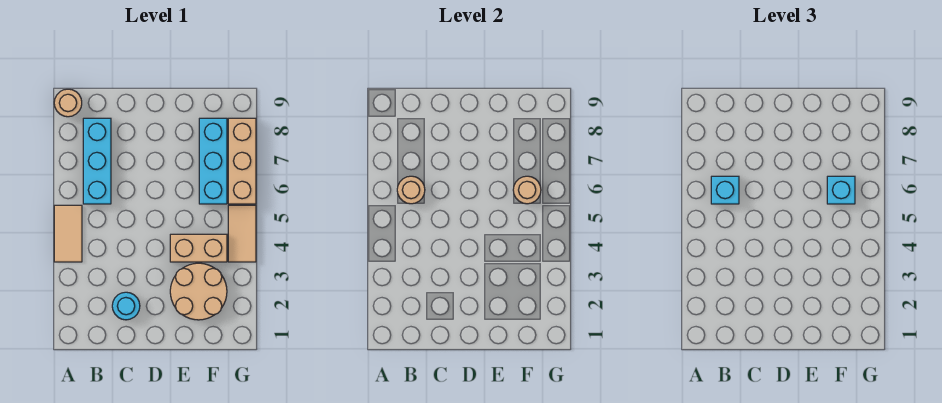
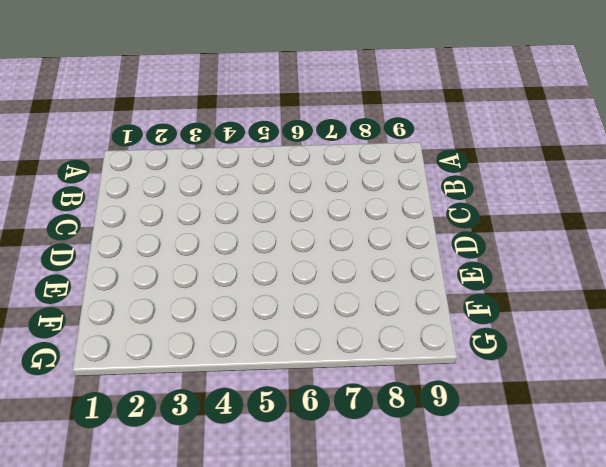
none -> tan tile A4:A5 level 1
none -> tan round brick A9 level 1
none -> cyan brick B6:B8 level 1

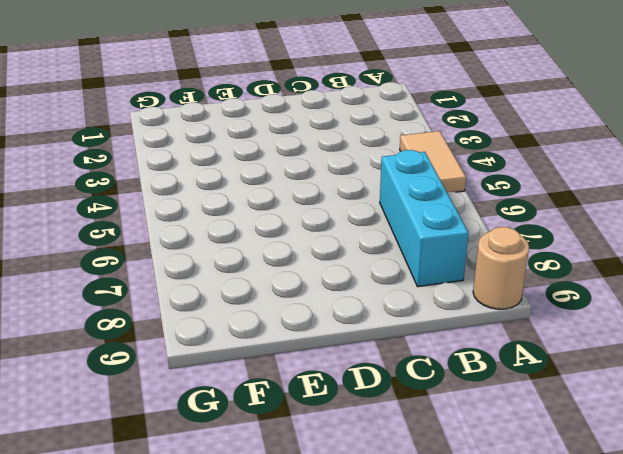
none -> cyan round brick C2 level 1
none -> tan round brick E2:F3 level 1
none -> tan brick E4:F4 level 1

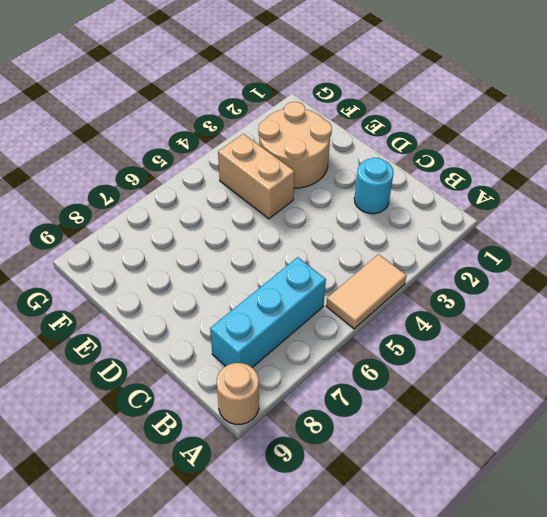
none -> cyan brick F6:F8 level 1
none -> tan tile G4:G5 level 1
none -> tan brick G6:G8 level 1

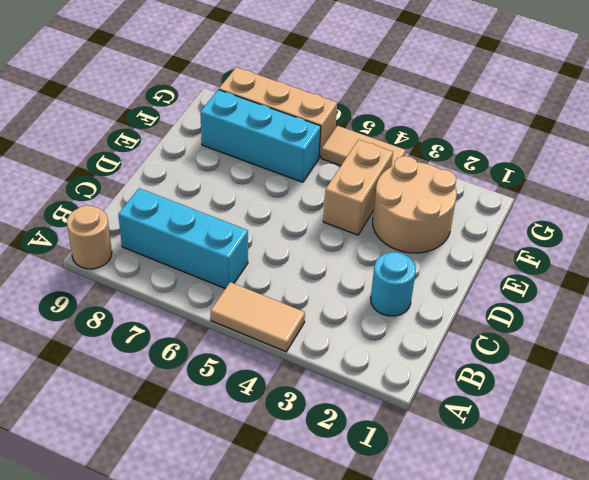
none -> tan round brick B6 level 2
none -> tan round brick F6 level 2
none -> cyan brick B6 level 3

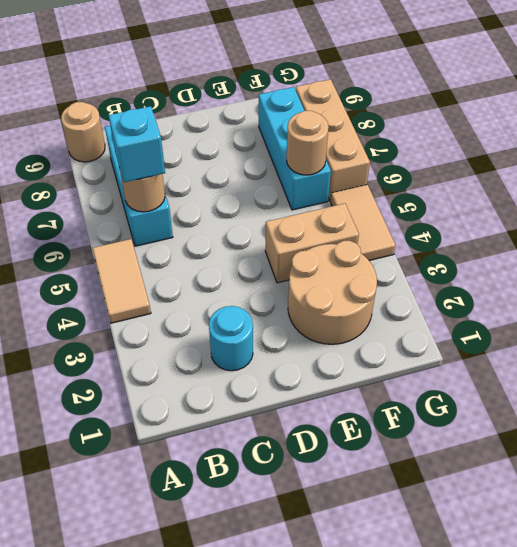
none -> cyan brick F6 level 3

